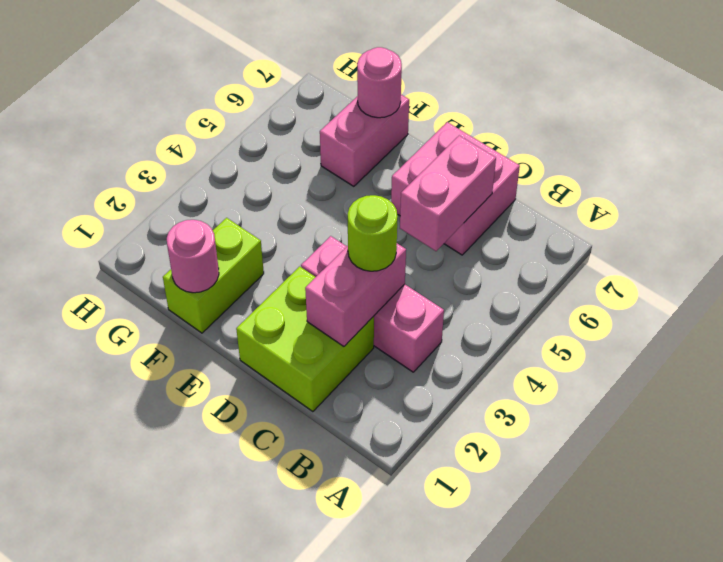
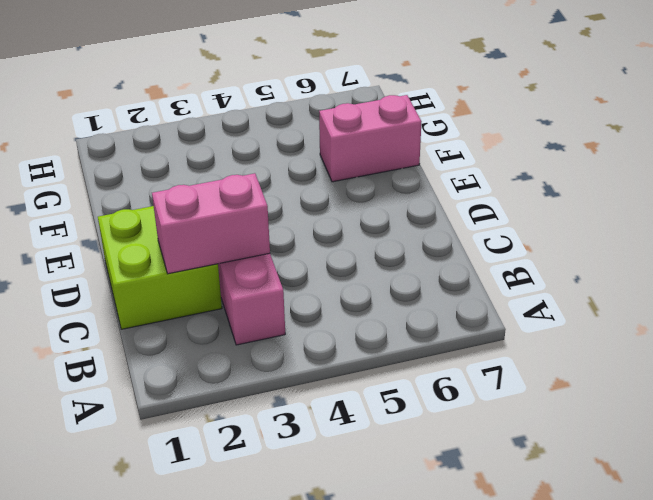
none -> pink brick C6:D7 level 1
none -> lime brick F1:F2 level 1

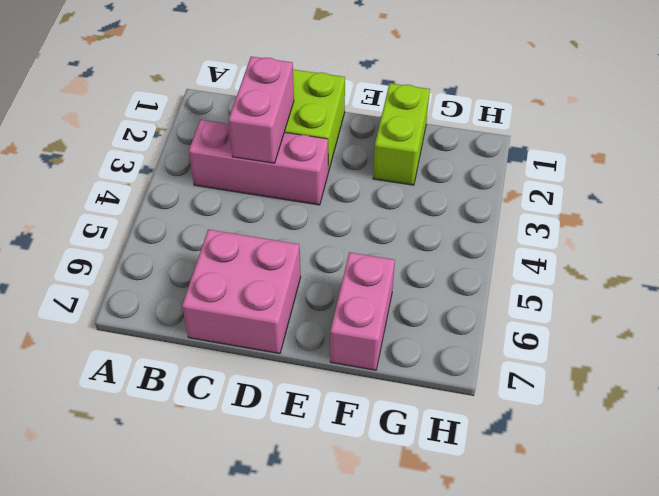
none -> pink brick C5:C6 level 2
none -> pink round brick F1 level 2

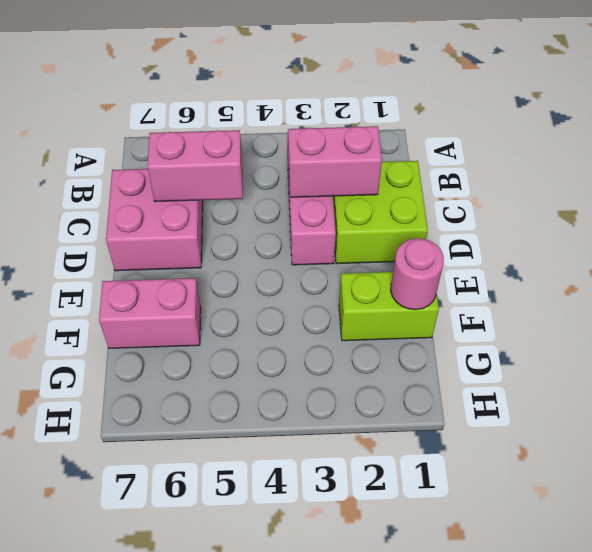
none -> pink round brick F7 level 2
none -> lime round brick C3 level 3

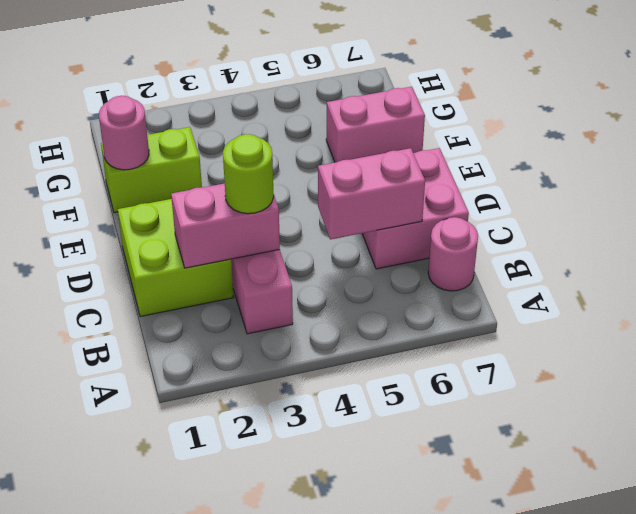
pink round brick B7 level 1 -> pink round brick F7 level 2

